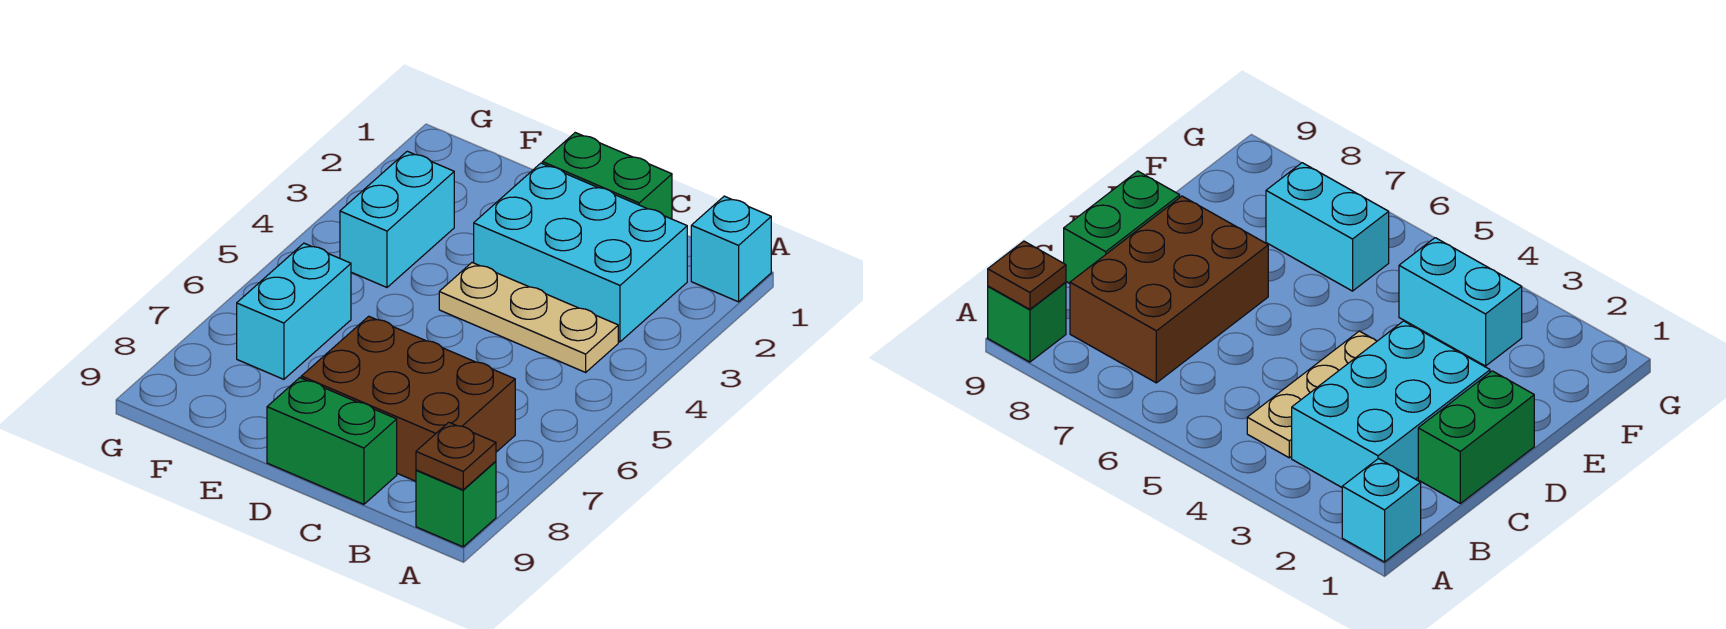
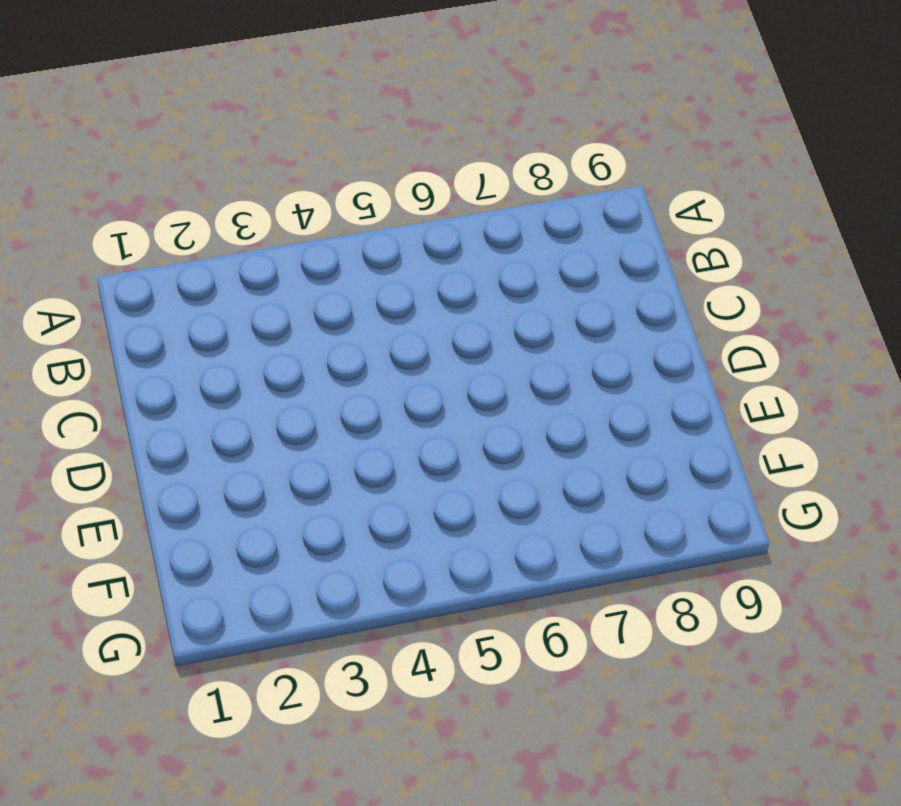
none -> cyan brick A1 level 1
none -> green brick A9 level 1

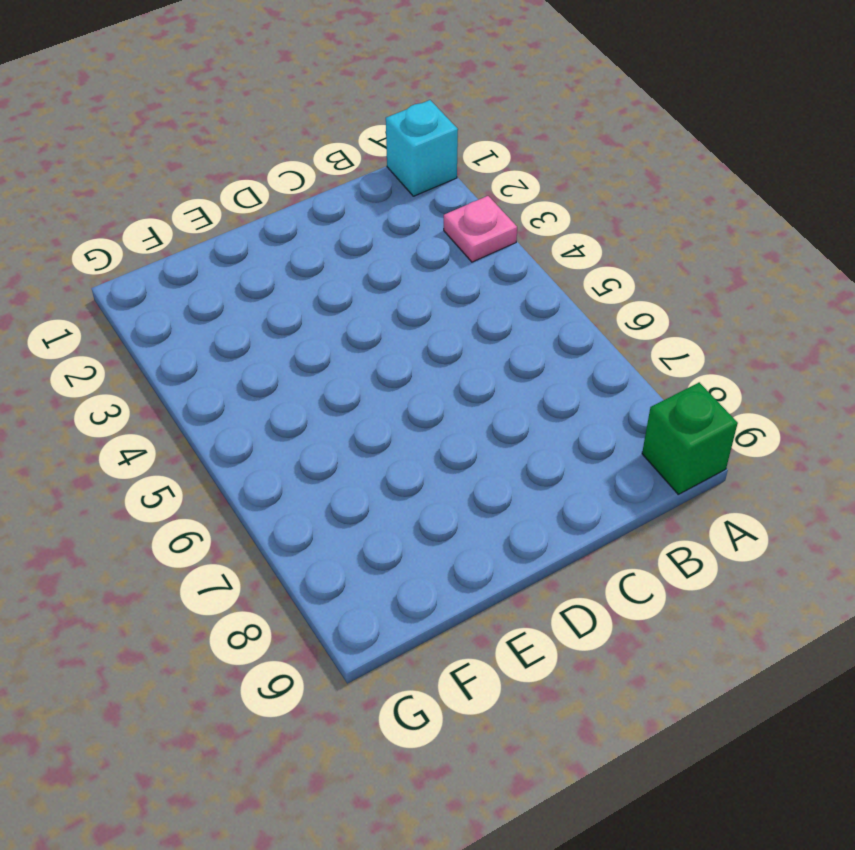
pink plate A3 level 1 -> none
none -> cyan brick B2:D3 level 1
none -> tan plate B4:D4 level 1

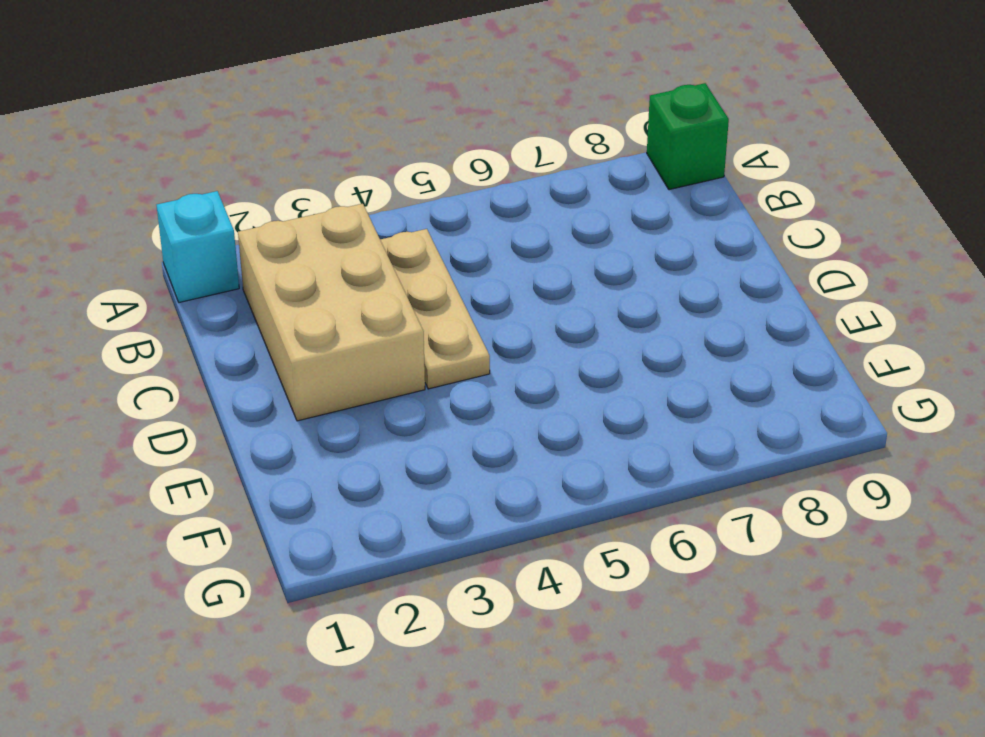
tan brick B2:D3 level 1 -> cyan brick B2:D3 level 1
none -> brown brick B7:D8 level 1
none -> green brick C1:D1 level 1

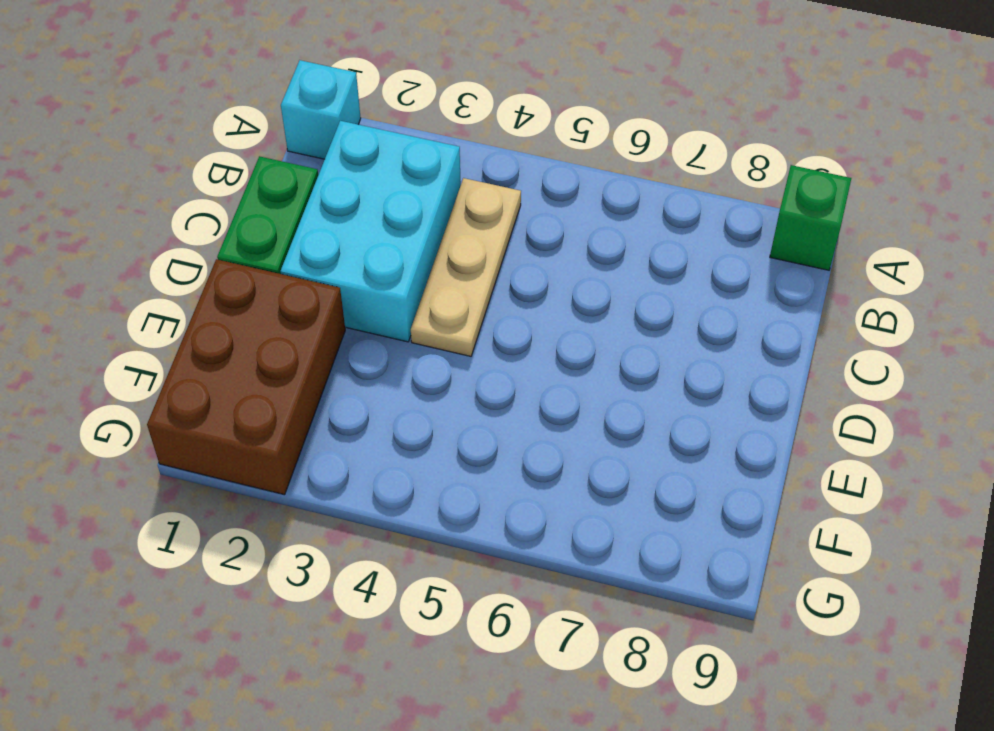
brown brick E1:G2 level 1 -> brown brick B7:D8 level 1
none -> green brick C9:D9 level 1
none -> cyan brick F3:F4 level 1

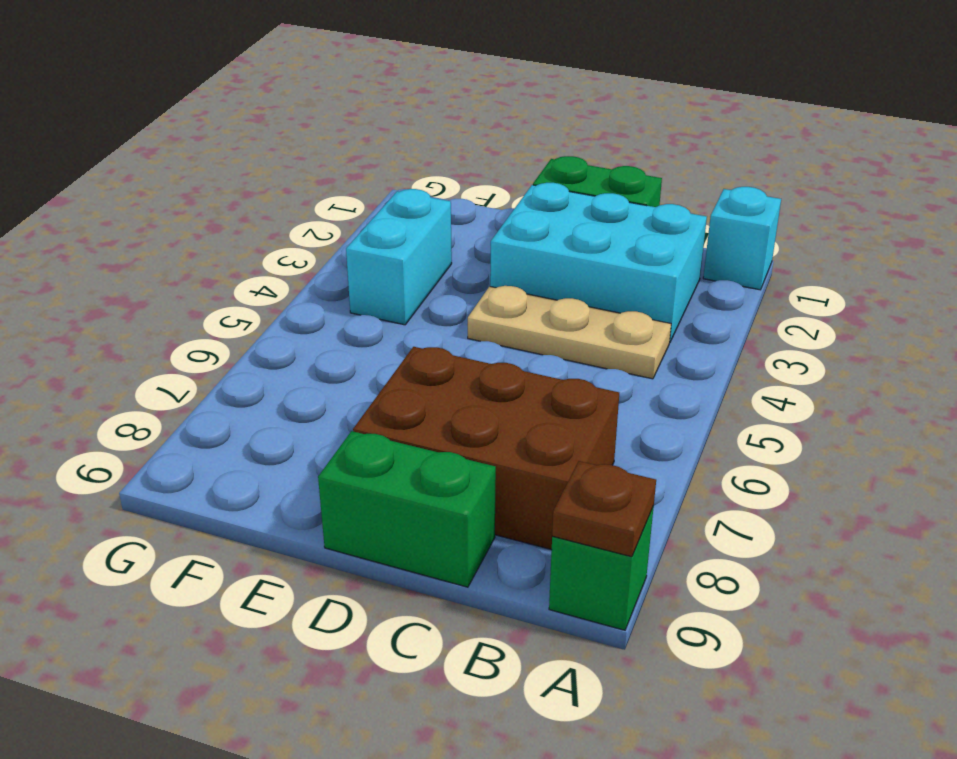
none -> cyan brick F6:F7 level 1

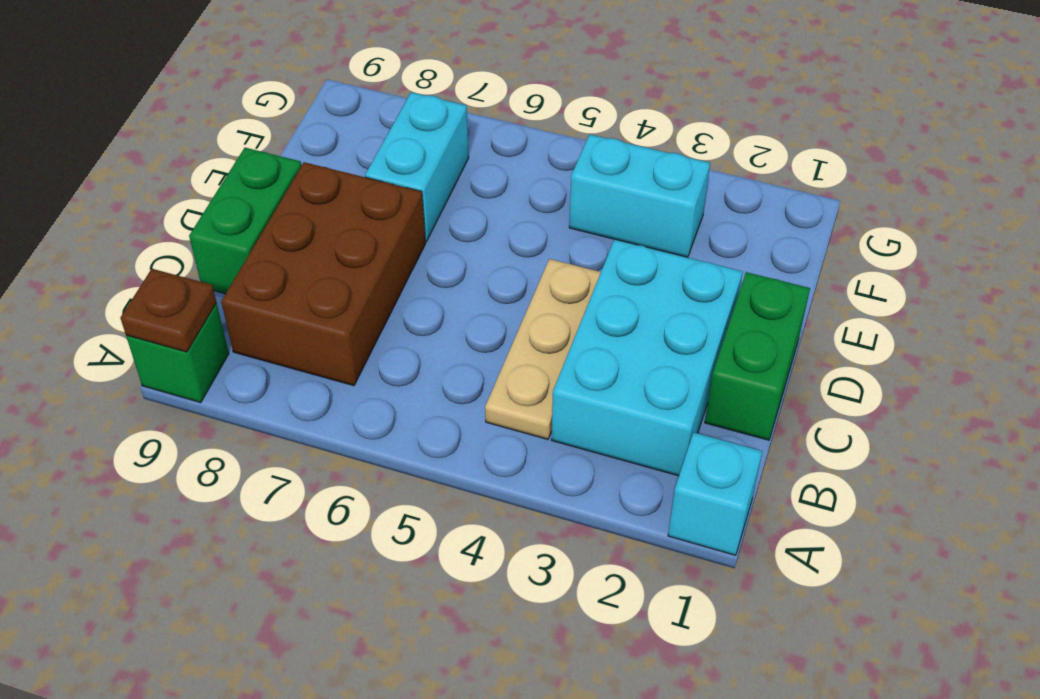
cyan brick E7:F7 level 1 -> cyan brick F6:F7 level 1

